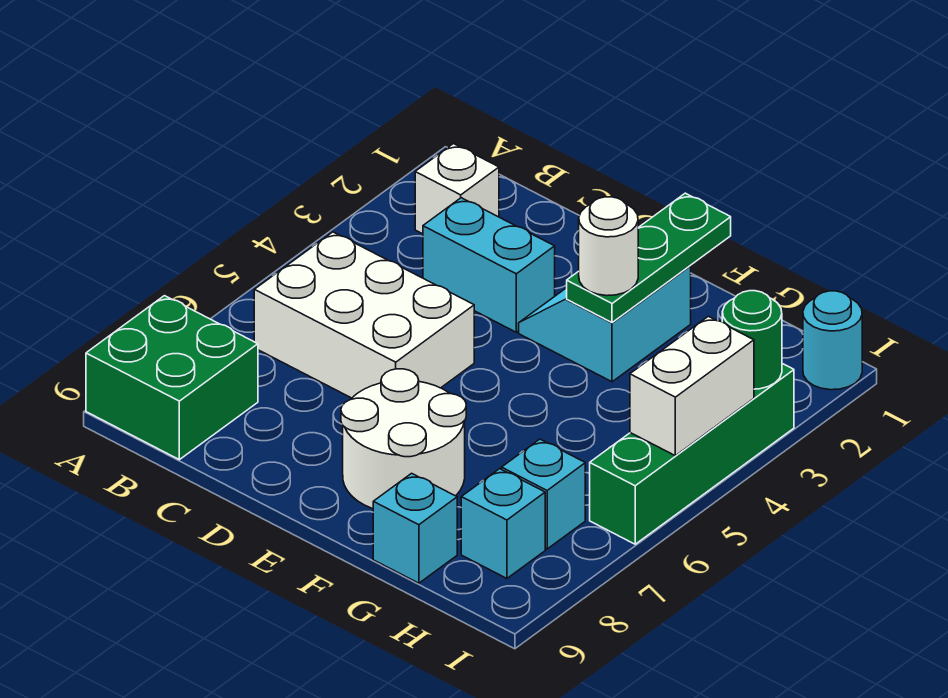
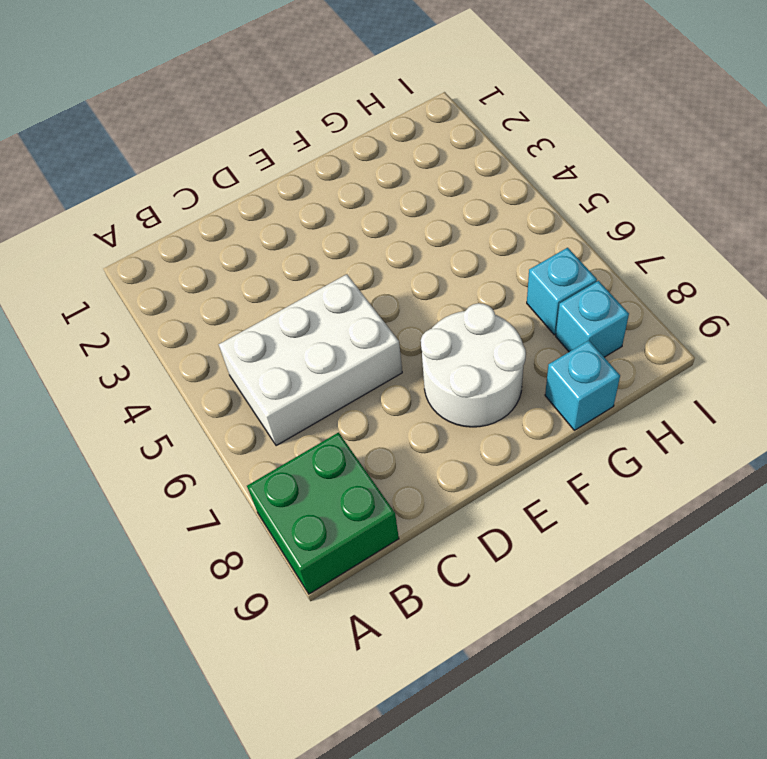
none -> white brick B2 level 1
none -> cyan brick C3:D3 level 1
none -> cyan slope E2:F3 level 1 top F

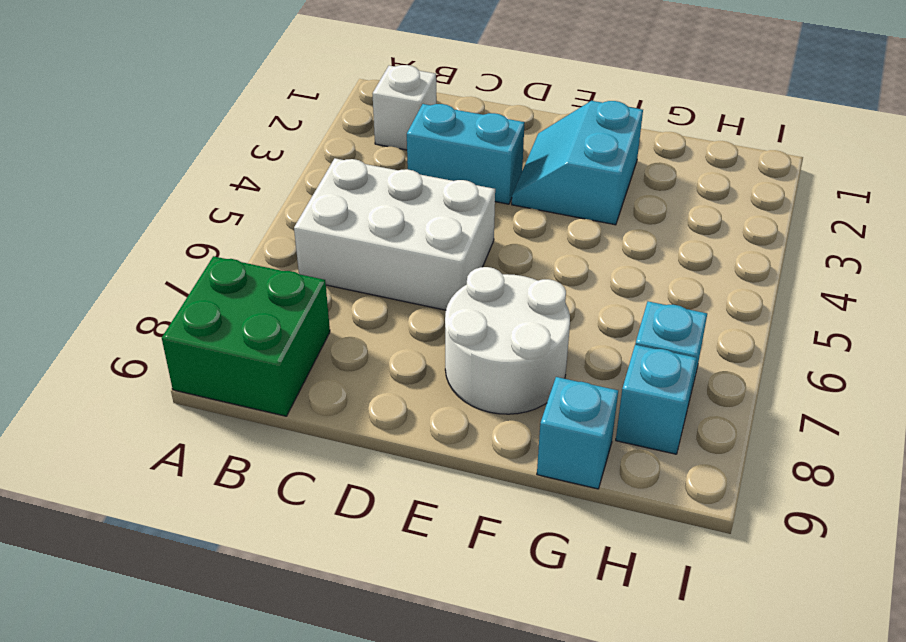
none -> cyan round brick I1 level 1
none -> green brick I3:I6 level 1
none -> green plate F1:F3 level 2

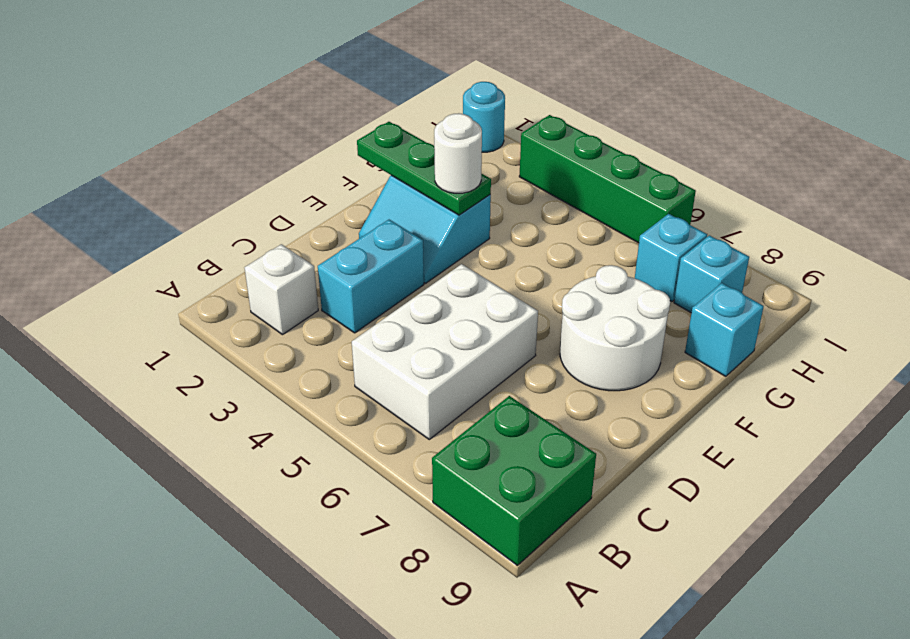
none -> green round brick I3 level 2
none -> white brick I4:I5 level 2

